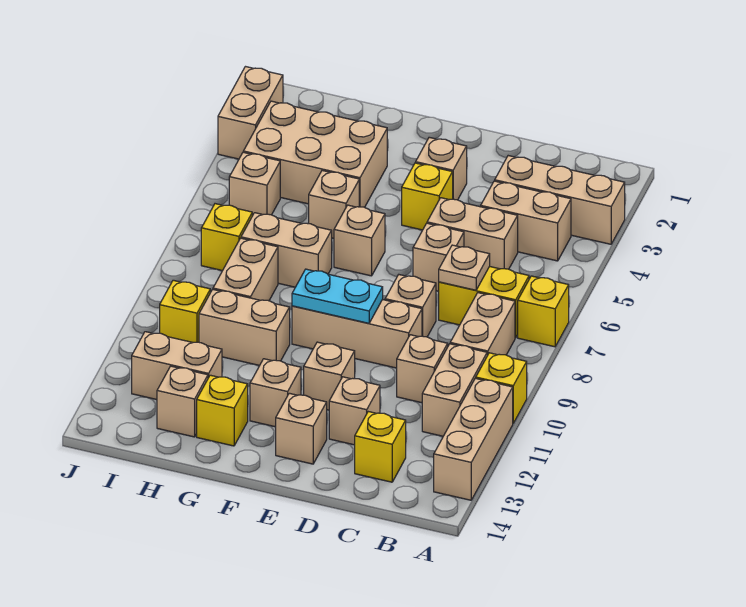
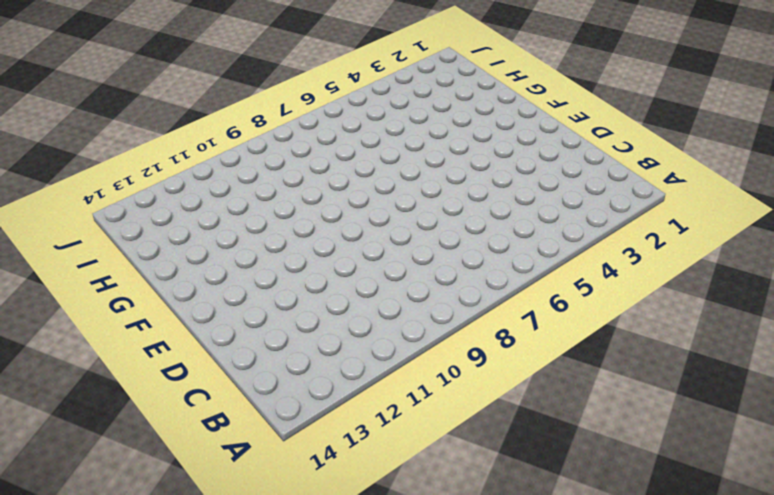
none -> tan brick A3:C3 level 1
none -> yellow brick A7 level 1
none -> yellow brick A10 level 1
none -> tan brick A11:A13 level 1

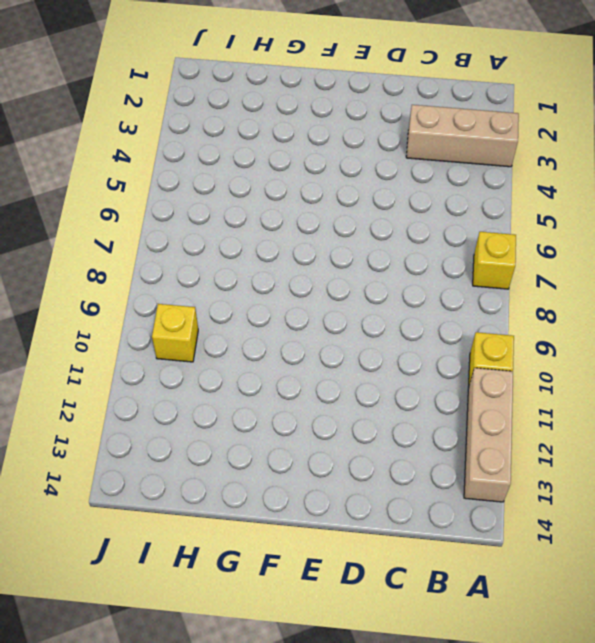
none -> tan brick B4:C4 level 1
none -> yellow brick B7:C7 level 1
none -> tan brick B8:B9 level 1
none -> tan brick B10:B11 level 1

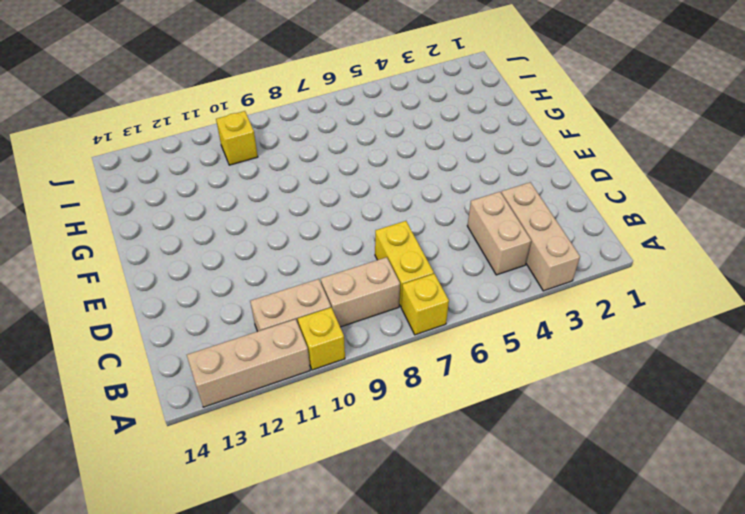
none -> tan brick C5:D5 level 1
none -> tan brick C10 level 1
none -> yellow brick C13 level 1
none -> tan brick D6 level 1

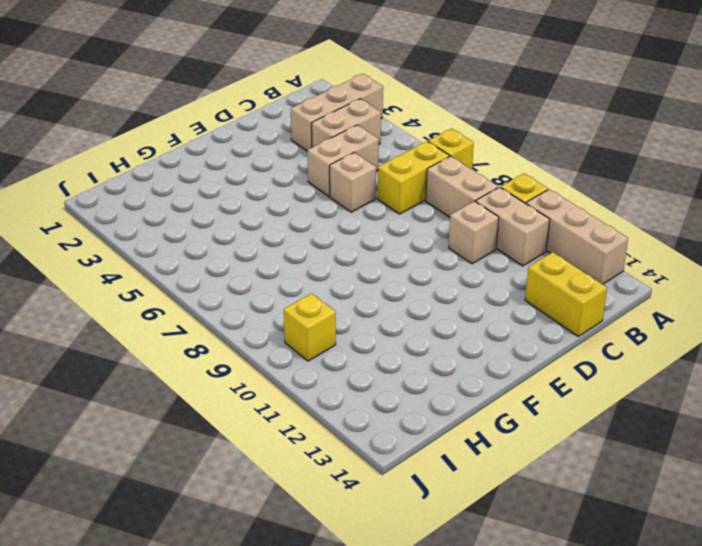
yellow brick C13:C14 level 1 -> yellow brick C13 level 1
none -> tan brick D8 level 1
none -> tan brick D9:F9 level 1
none -> tan brick D12 level 1
none -> tan brick E3 level 1

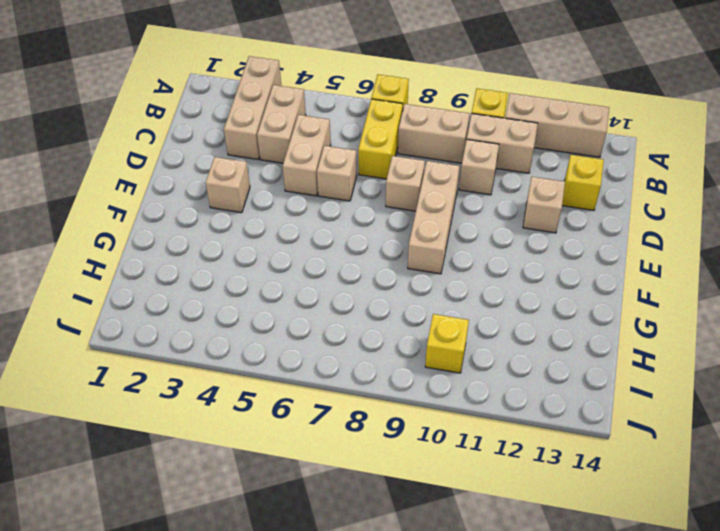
none -> yellow brick E4 level 1
none -> tan brick E11 level 1
none -> tan brick E13 level 1
none -> tan brick F6 level 1

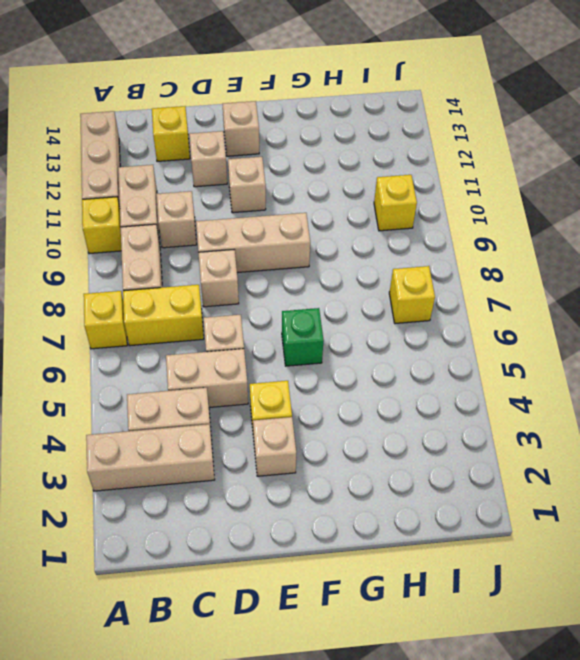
green brick F6 level 1 -> tan brick F6 level 1
none -> tan brick F12 level 1
none -> tan brick G3:I4 level 1
none -> tan brick G5 level 1
none -> tan brick G7:H7 level 1

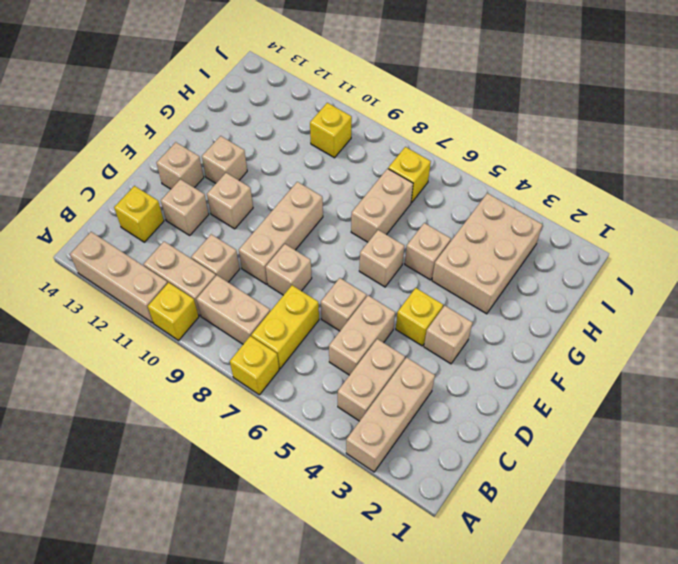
none -> tan brick G10:H10 level 1
none -> yellow brick G13 level 1
none -> tan brick H8:H9 level 1
none -> tan brick H12:I12 level 1

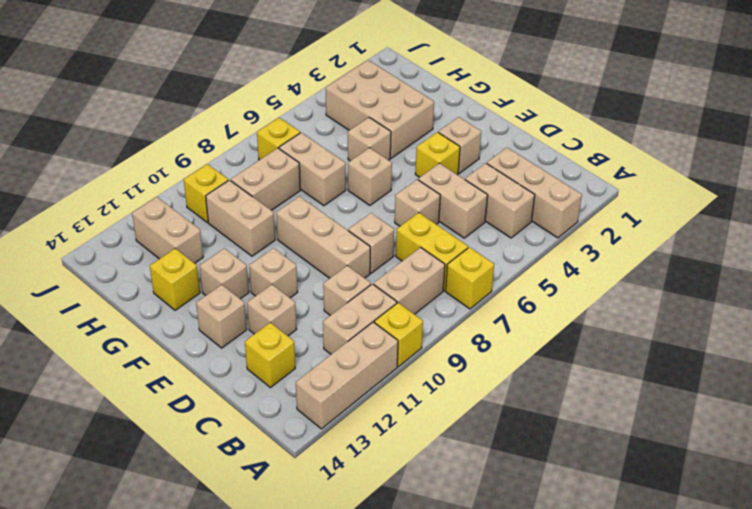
none -> tan brick H13 level 1
none -> tan brick I5 level 1
none -> tan brick J2:J3 level 1
none -> tan plate C7 level 2

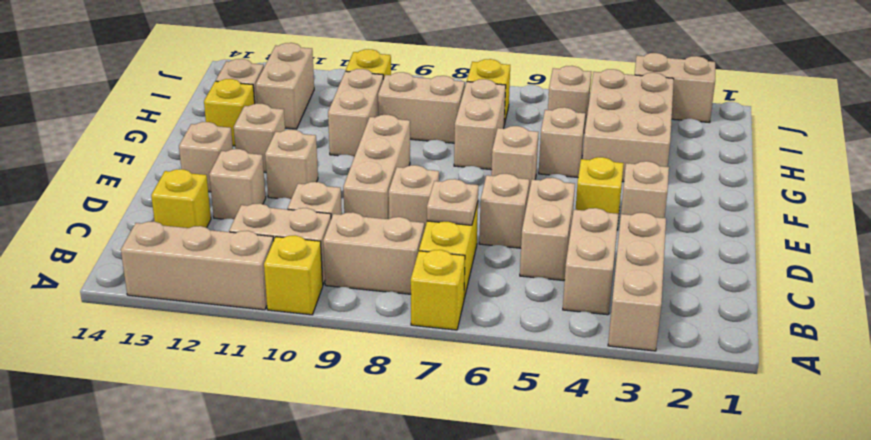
none -> cyan plate E9:F9 level 2

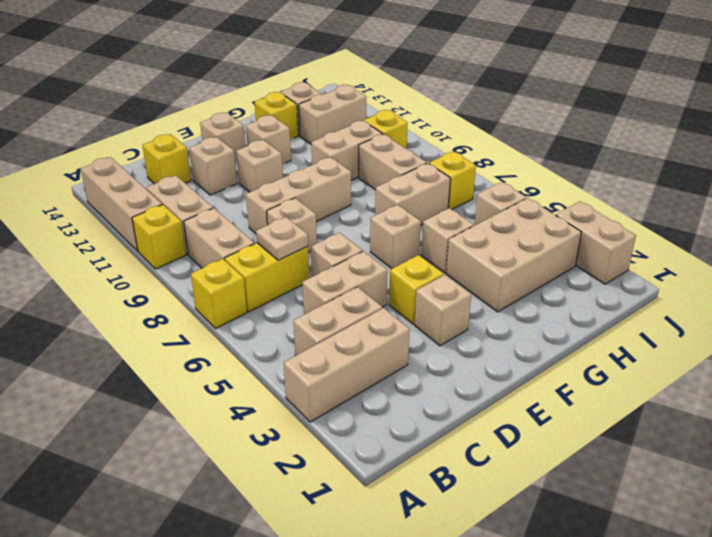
none -> tan brick C10 level 1
none -> cyan plate E9:F9 level 2

